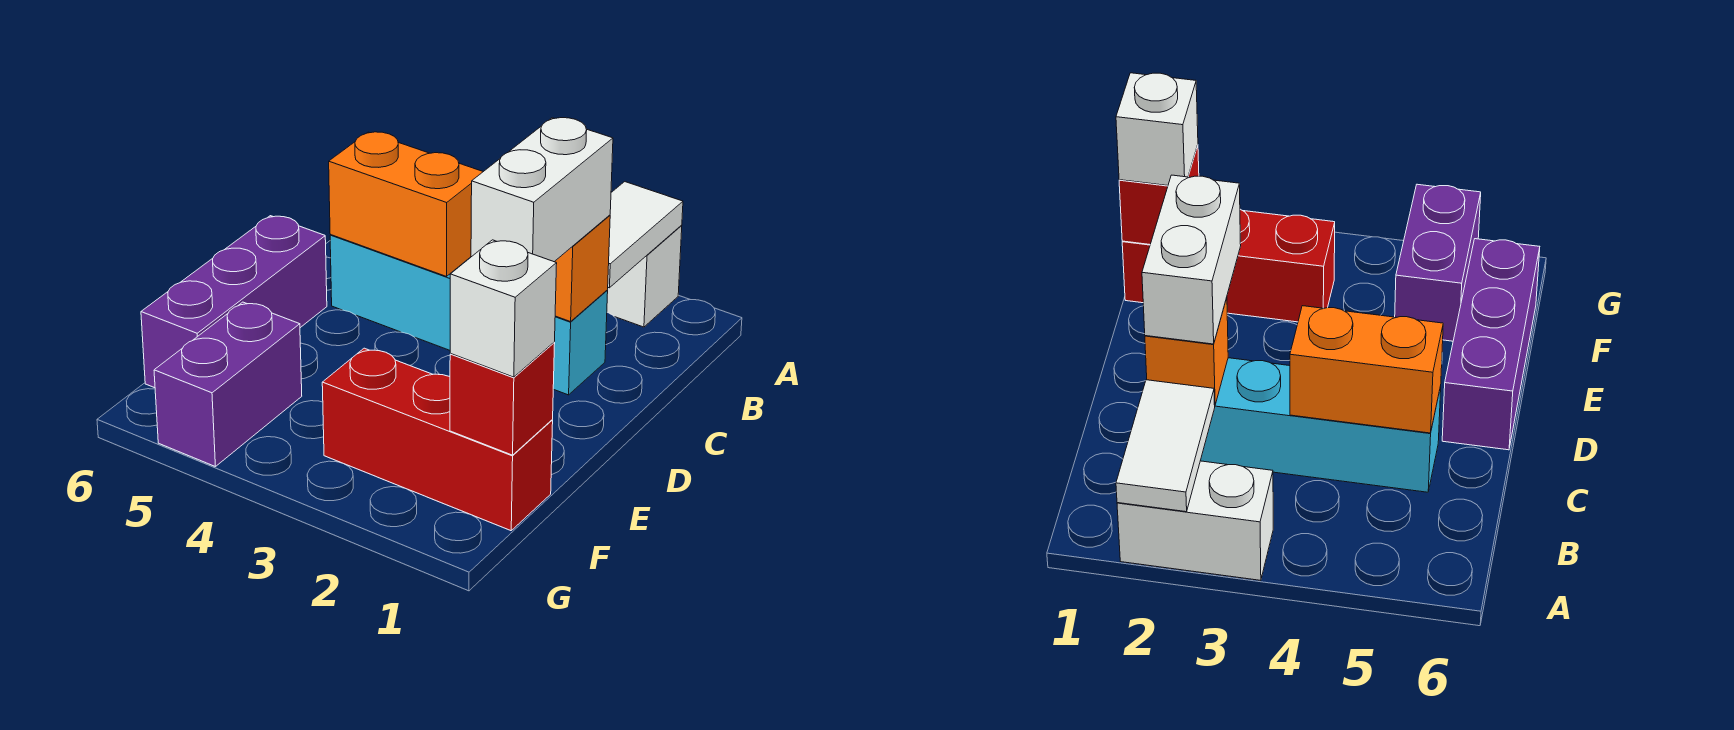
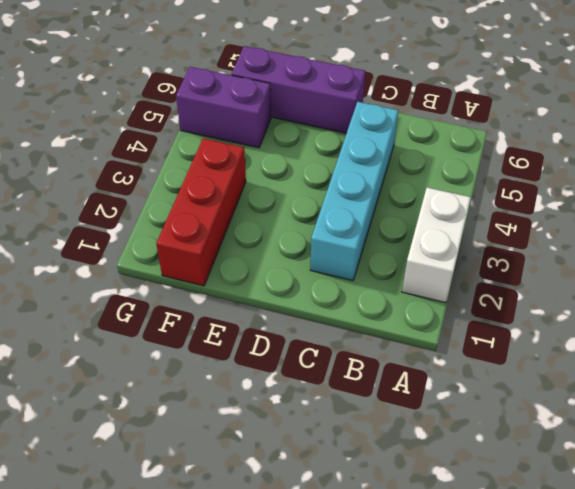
none -> white tile A2:B2 level 2
none -> orange brick C2 level 2

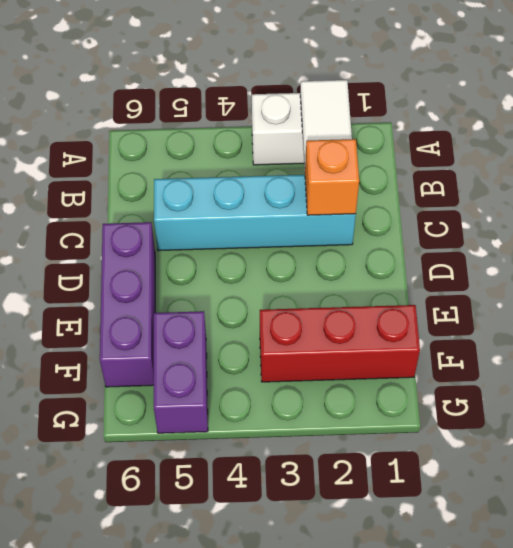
none -> orange brick C4:C5 level 2
none -> red brick F1 level 2

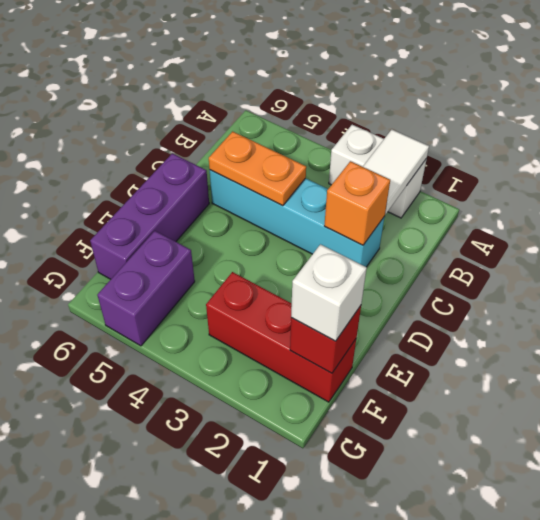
orange plate C4:C5 level 2 -> orange brick C4:C5 level 2
none -> white brick C2:D2 level 3

